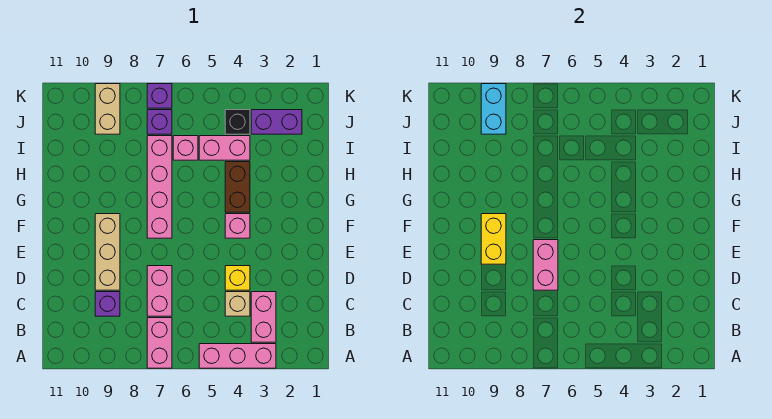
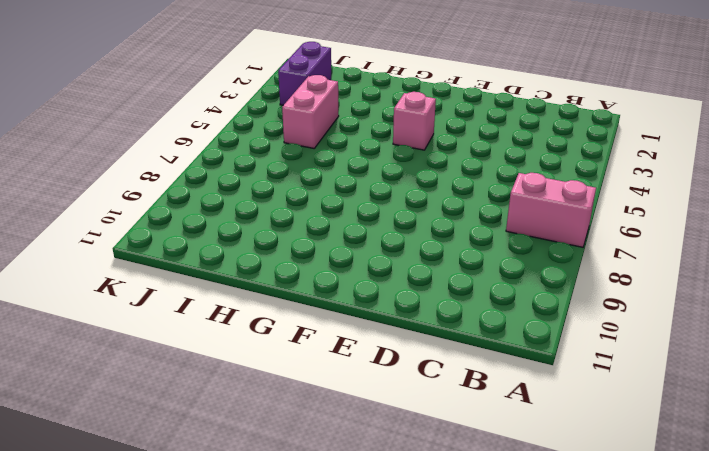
none -> pink brick A3:A5 level 1
none -> pink brick B3:C3 level 1
none -> tan brick C4 level 1

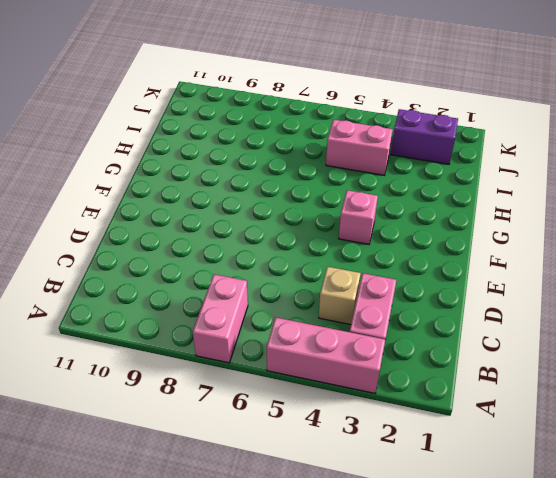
none -> pink brick C7:D7 level 1
none -> purple brick C9 level 1
none -> yellow brick D4 level 1

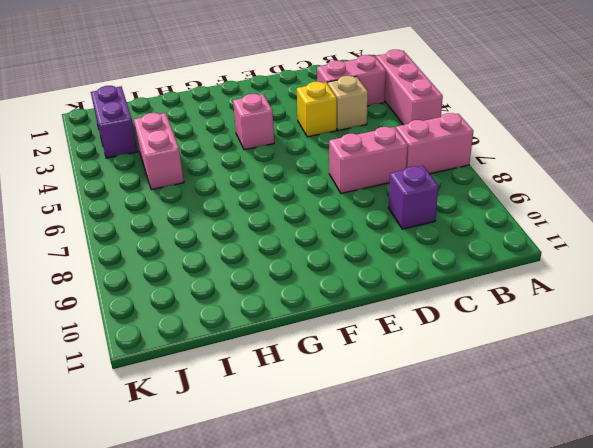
none -> tan brick D9:F9 level 1
none -> pink brick F7:I7 level 1
none -> brown brick G4:H4 level 1

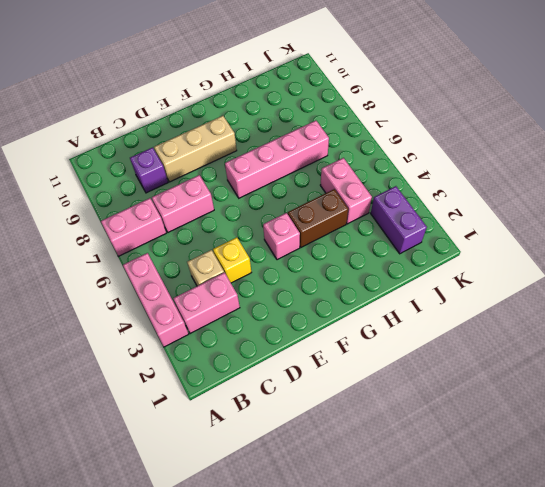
none -> pink brick I6 level 1
none -> black brick J4 level 1
none -> purple brick J7 level 1

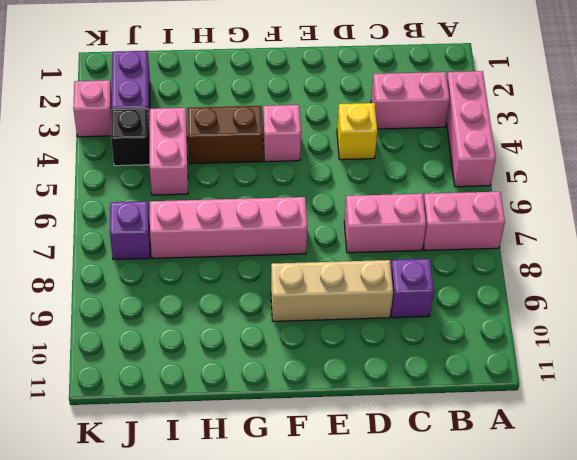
pink brick K3 level 1 -> pink brick I6 level 1
none -> tan brick C4 level 1
none -> tan brick J9:K9 level 1
none -> purple brick K7 level 1

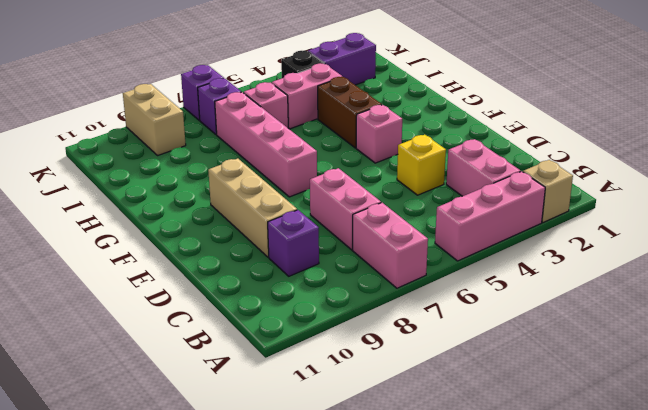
tan brick A2 level 1 -> tan brick C4 level 1
none -> pink brick D7:E7 level 2
none -> yellow brick E9:F9 level 2
none -> cyan brick J9:K9 level 2

